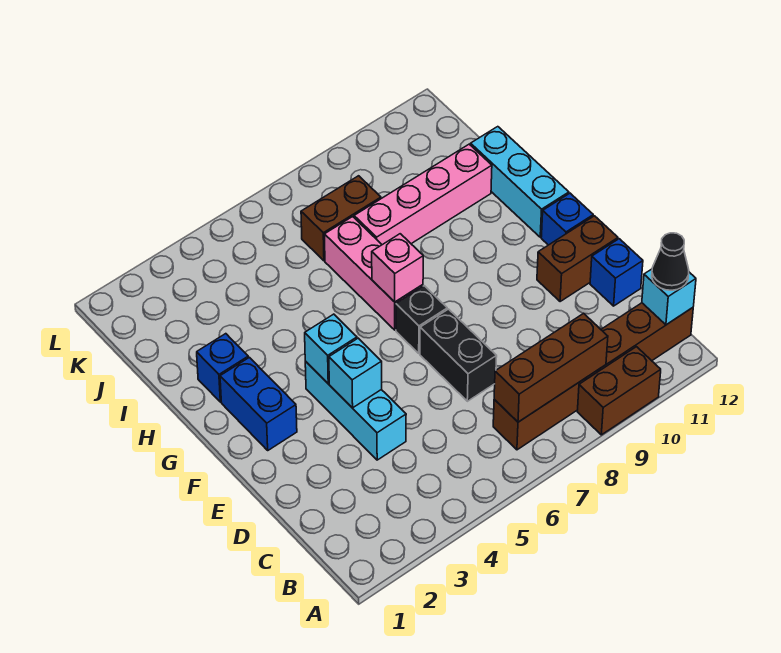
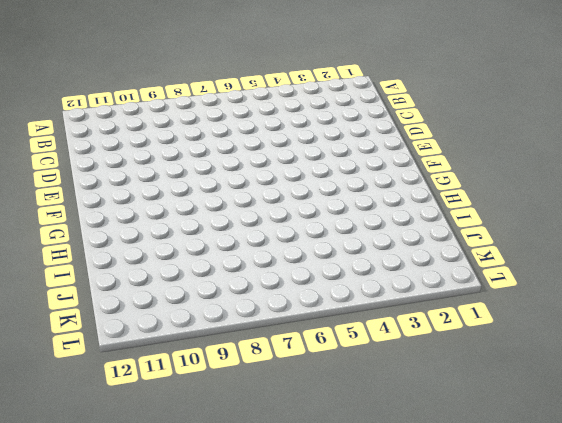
none -> brown brick A9:A10 level 1
none -> brown brick B7:B12 level 1
none -> cyan brick D4:F4 level 1

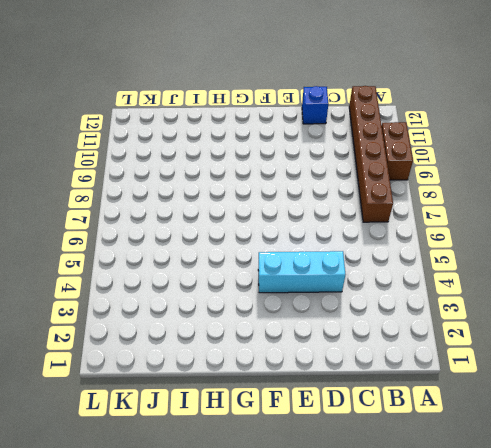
none -> black brick D7:E7 level 1
none -> brown brick E11:E12 level 1
none -> blue brick F2:G2 level 1

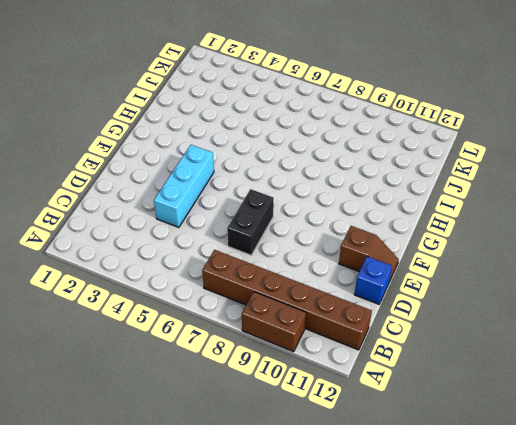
brown slope E11:E12 level 1 top 11 -> brown brick E11:E12 level 1
none -> blue brick F2:G2 level 1
none -> black brick F7 level 1
none -> blue brick F12 level 1

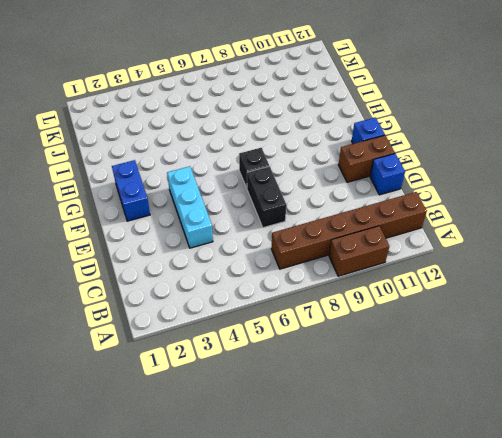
none -> pink brick G7:I7 level 1
none -> cyan brick G12:I12 level 1
none -> blue brick H2 level 1

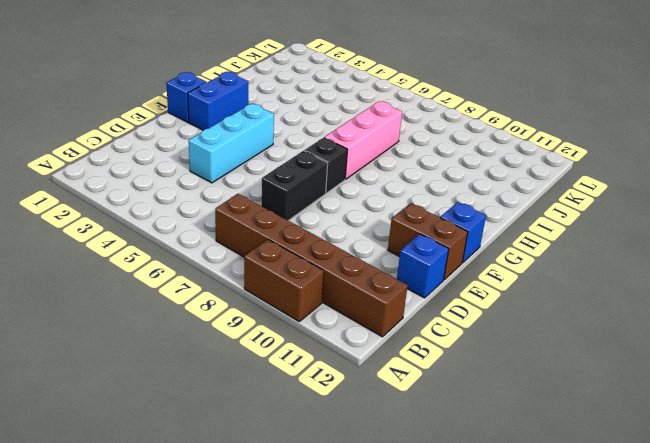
blue brick F1 level 1 -> blue brick H2 level 1
none -> cyan brick G12:I12 level 1
none -> pink brick I8:I11 level 1
none -> brown brick J7:J8 level 1

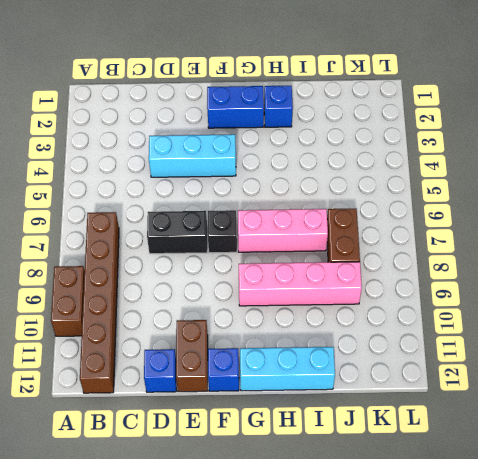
pink brick G9:J9 level 1 -> pink brick I8:I11 level 1
none -> brown brick B7:B9 level 2
none -> cyan brick B12 level 2
none -> cyan brick E4 level 2

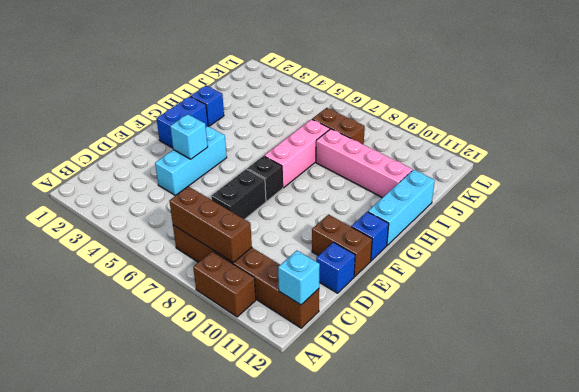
none -> cyan brick F4 level 2
none -> pink brick G7 level 2
none -> black cone B12 level 3

